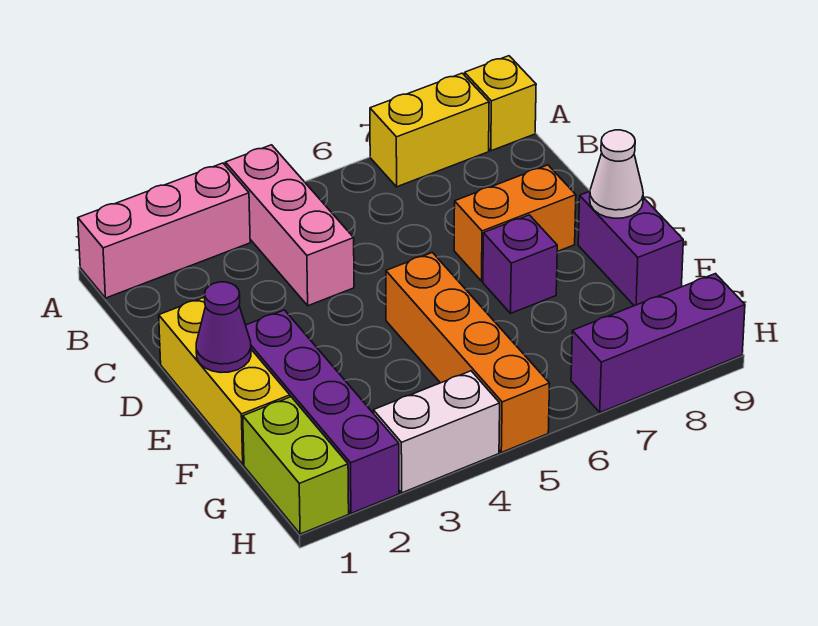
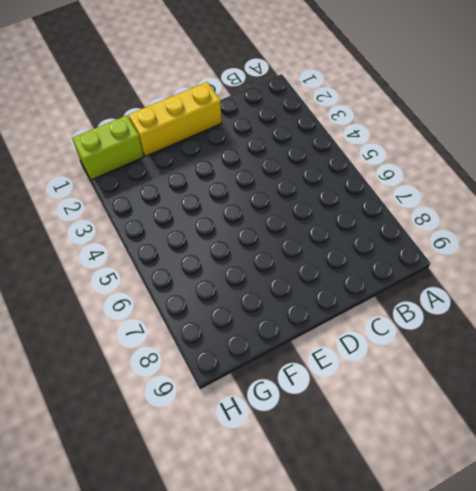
none -> pink brick A1:A3 level 1
none -> pink brick A4:C4 level 1
none -> yellow brick A7:A8 level 1

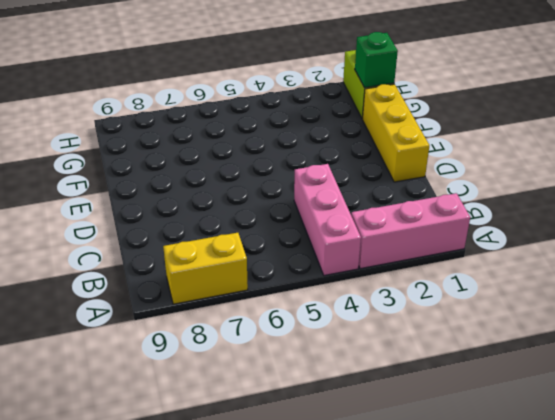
green brick G1 level 2 -> none
none -> yellow brick A9 level 1
none -> orange brick D7:D8 level 1
none -> purple brick E2:H2 level 1

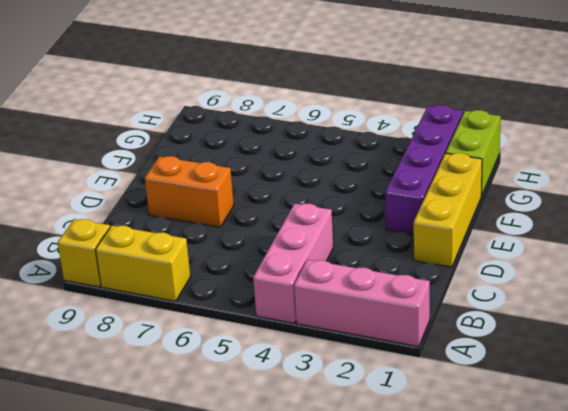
none -> orange brick E5:H5 level 1
none -> purple brick E7 level 1
none -> purple brick E9:F9 level 1

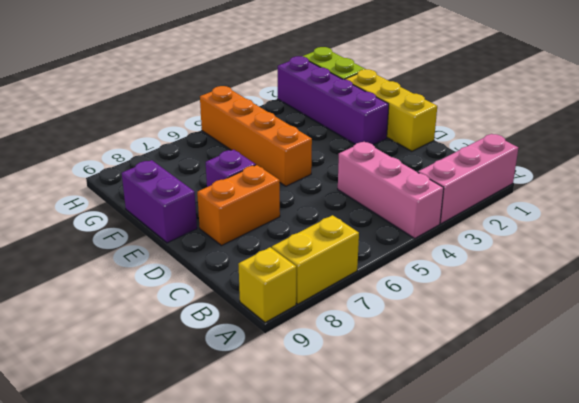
none -> white brick H3:H4 level 1
none -> purple brick H7:H9 level 1
none -> purple cone E1 level 2

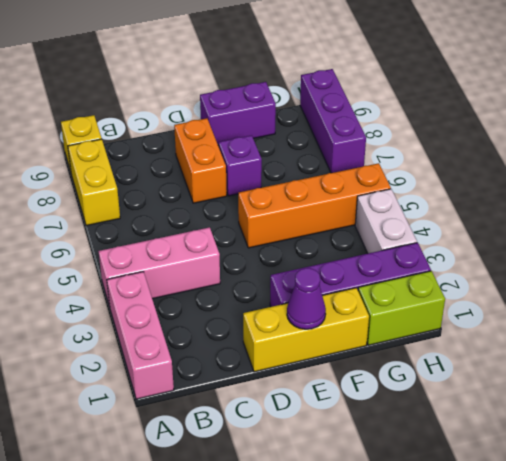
none -> white cone E9 level 2

